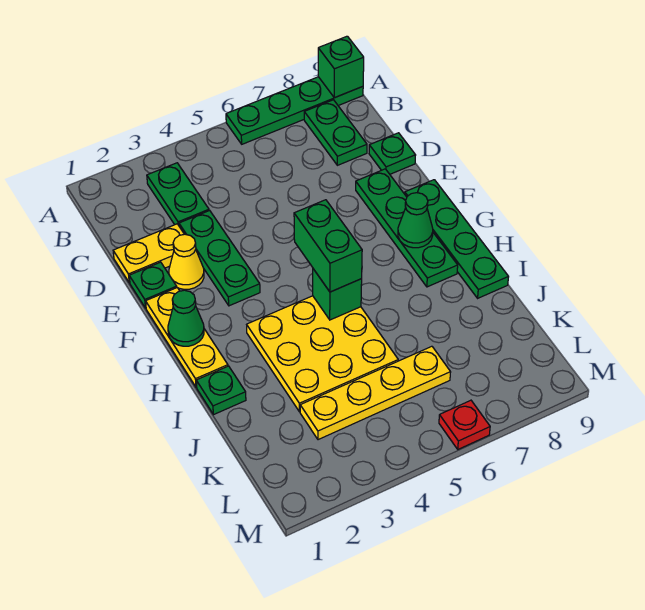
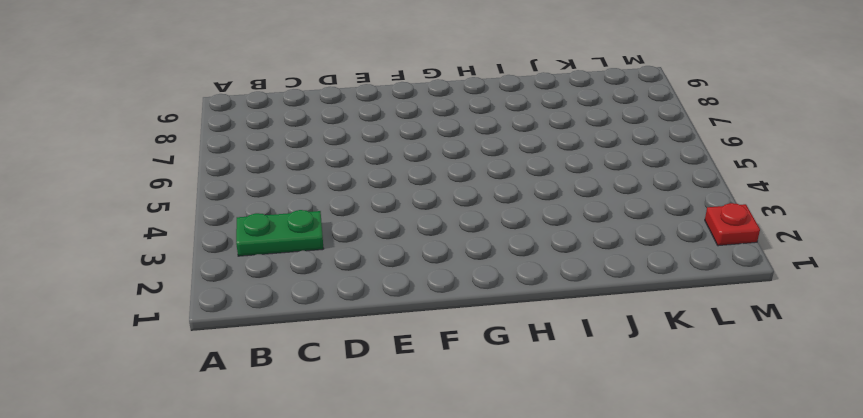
red plate M2 level 1 -> red plate M6 level 1
none -> green plate A6:A9 level 1
none -> green plate B8:C8 level 1
none -> yellow plate D1:D2 level 1

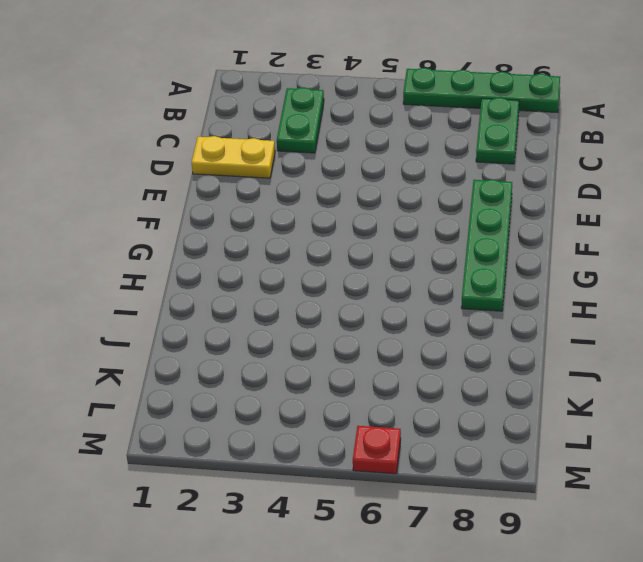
none -> green plate D3:F3 level 1
none -> green plate D9 level 1
none -> green plate E1 level 1

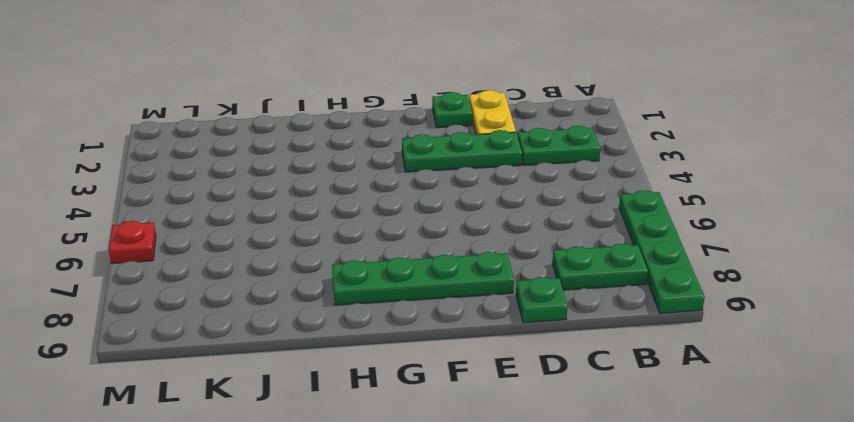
none -> yellow cone E2 level 1
none -> yellow plate F1:H1 level 1
none -> green plate F9:I9 level 1

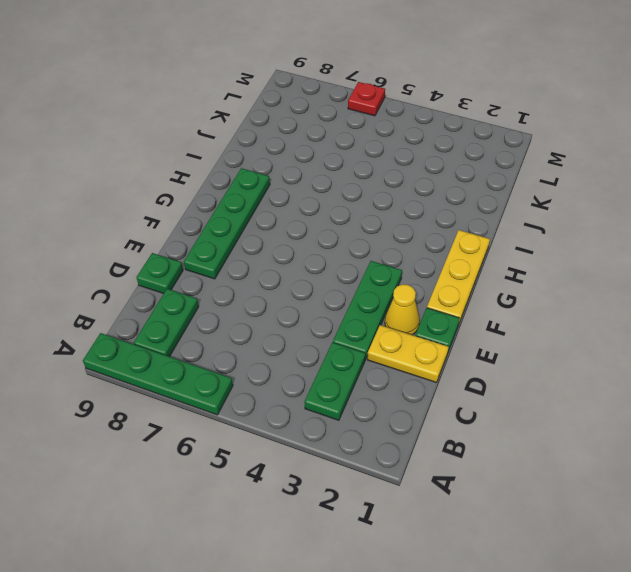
none -> green plate F9:I9 level 1
none -> yellow plate H3:J5 level 1
none -> green plate I1 level 1

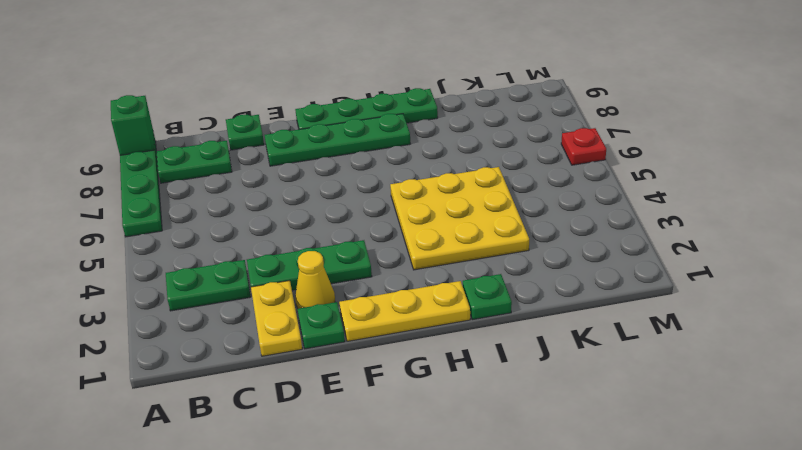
none -> yellow plate K3:K6 level 1
none -> green cone G1 level 2
none -> green cone G8 level 2

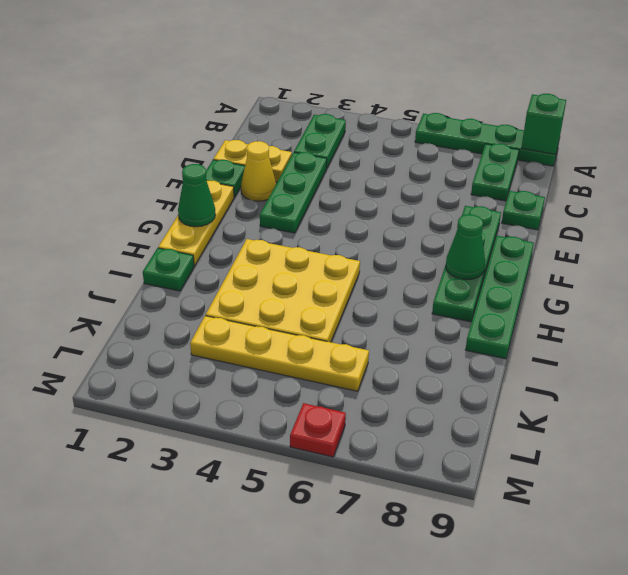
none -> green brick H5 level 2
none -> green brick G5:H5 level 3

